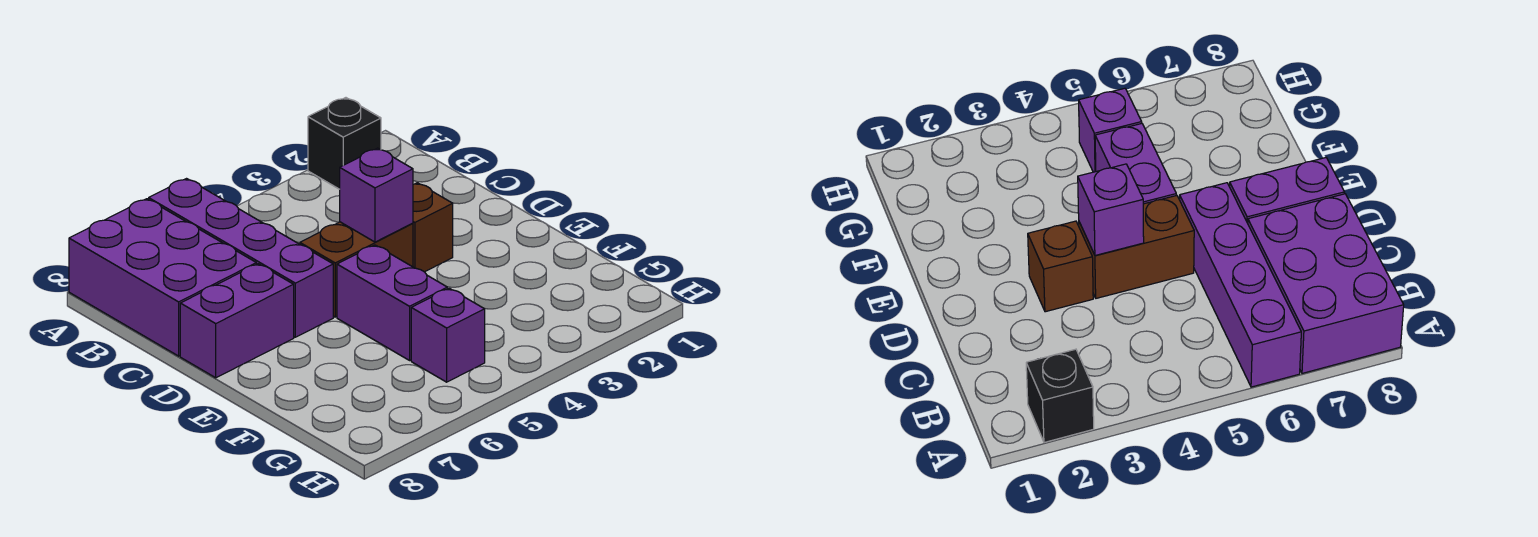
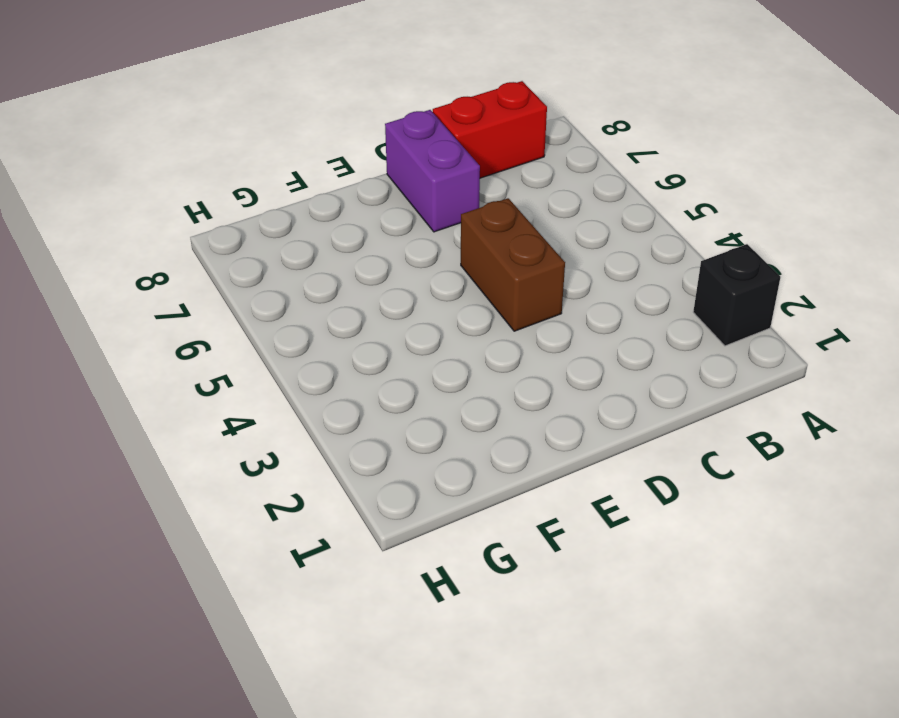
red brick B8:C8 level 1 -> purple brick A7:C8 level 1
none -> purple brick A6:D6 level 1
none -> brown brick D3 level 1

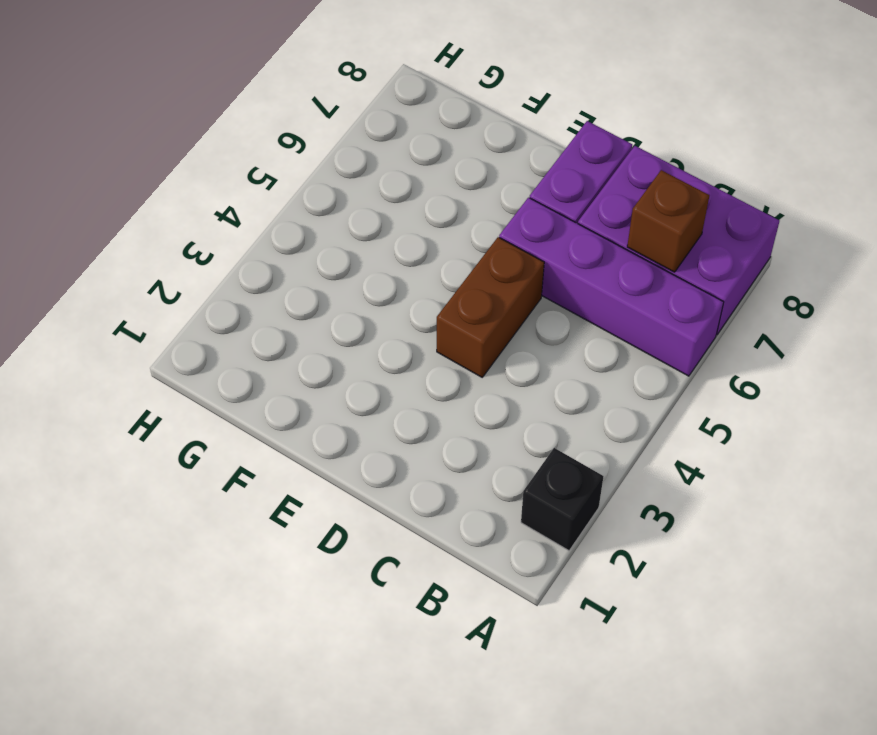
brown brick B7 level 2 -> brown brick D3 level 1
none -> purple brick E5:F5 level 1
none -> purple brick G5 level 1

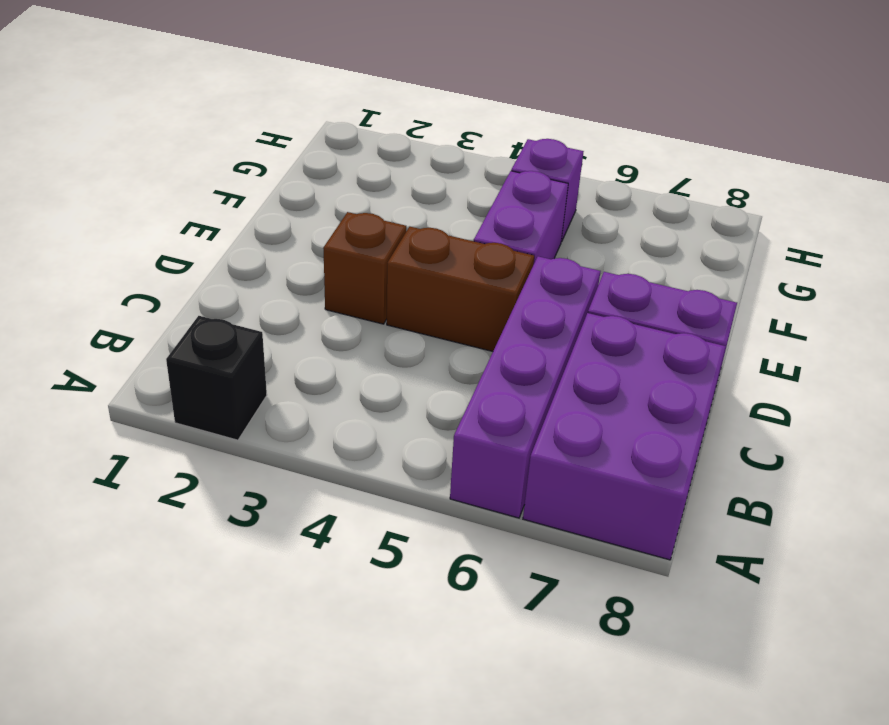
none -> purple brick D4 level 2

